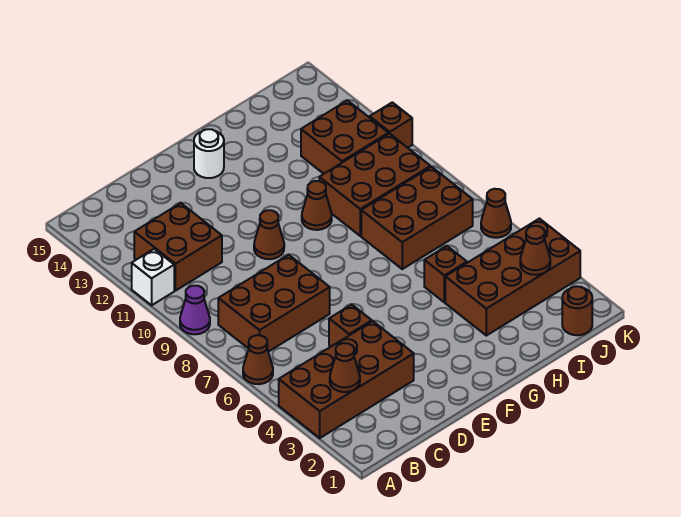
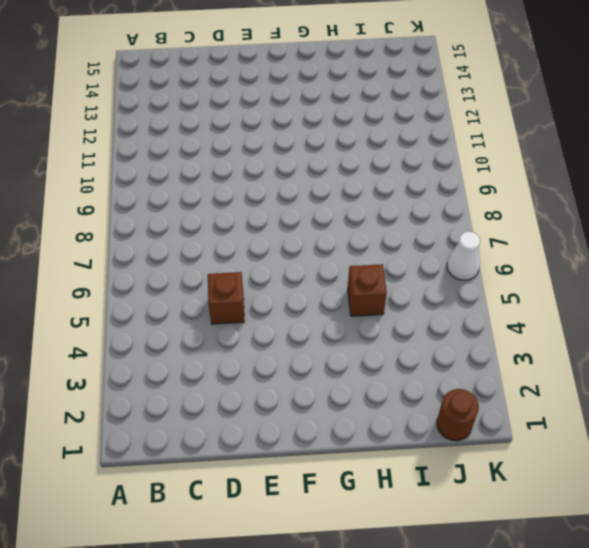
white cone K6 level 1 -> brown cone K6 level 1
none -> brown brick A3:D4 level 1
none -> brown cone A6 level 1
none -> purple cone A9 level 1

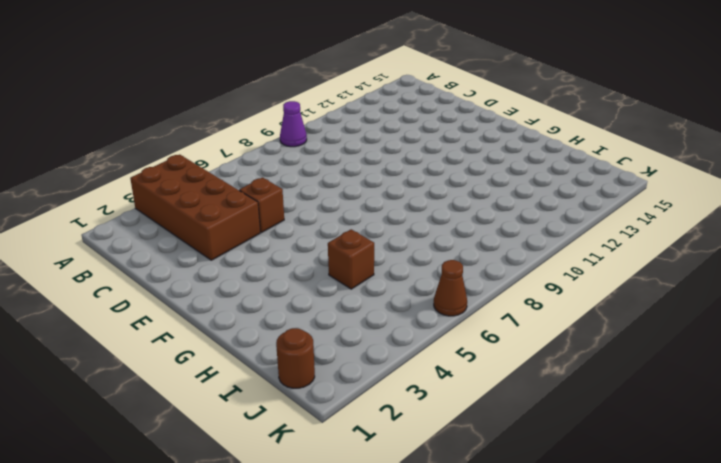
none -> brown cone A6 level 1
none -> white brick A11 level 1
none -> brown brick B7:D8 level 1

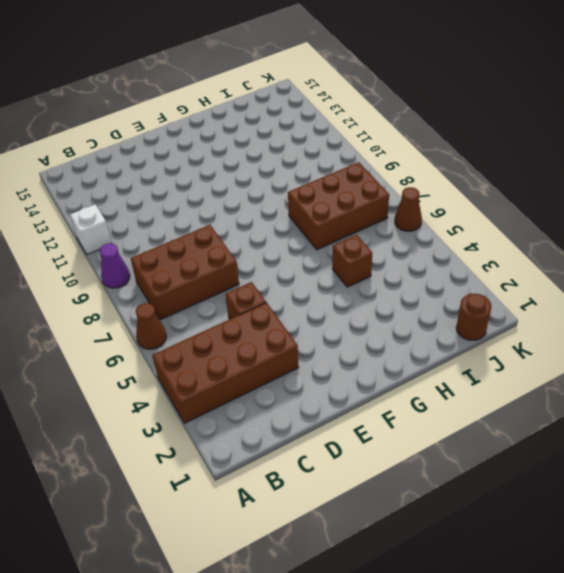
none -> brown brick B11:C12 level 1
none -> brown cone E10 level 1
none -> white round brick F14 level 1

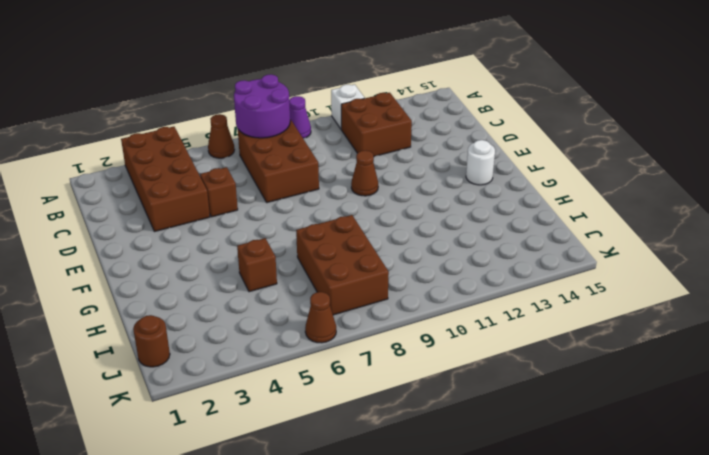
purple round brick A7:B8 level 2 -> none
none -> brown cone G10 level 1
none -> brown brick H3:K4 level 1
none -> brown brick H9:J10 level 1

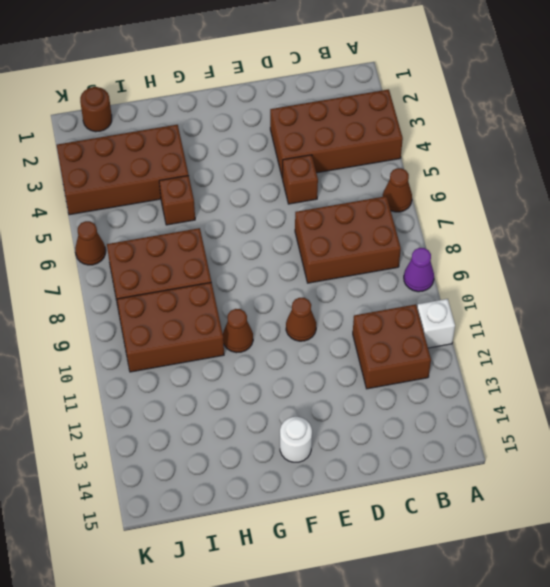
none -> brown brick I11:J12 level 1
none -> brown brick K11 level 1
none -> brown cone B3 level 2

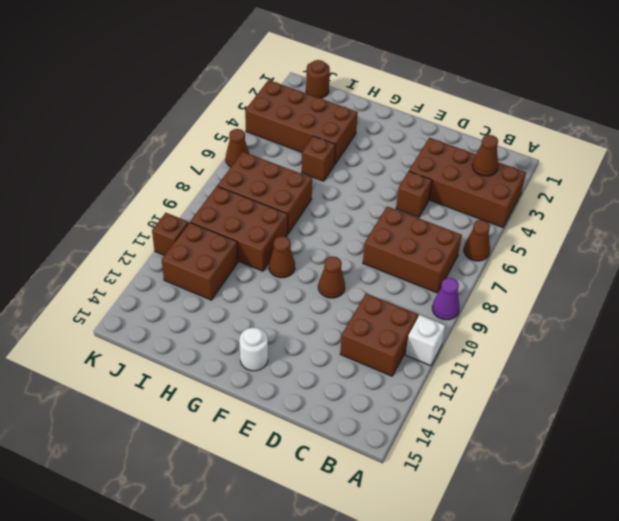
none -> brown cone J3 level 2

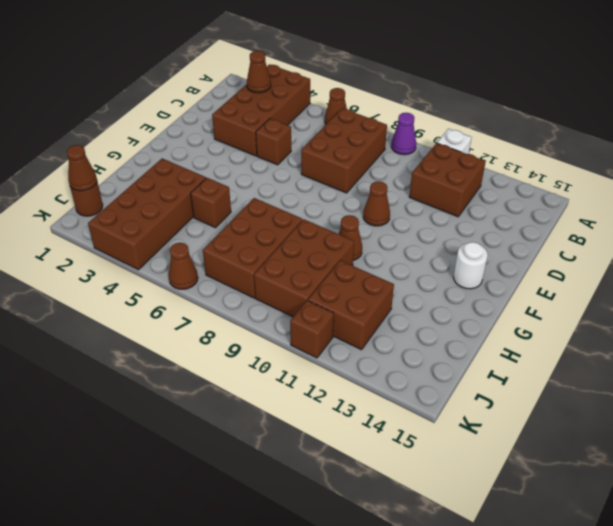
brown cone J1 level 2 -> brown cone J3 level 2

